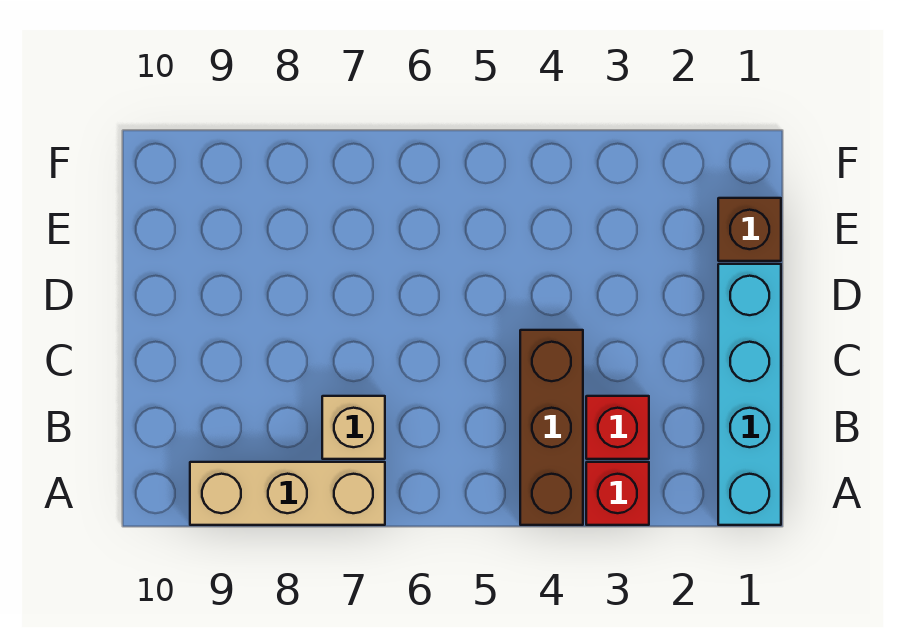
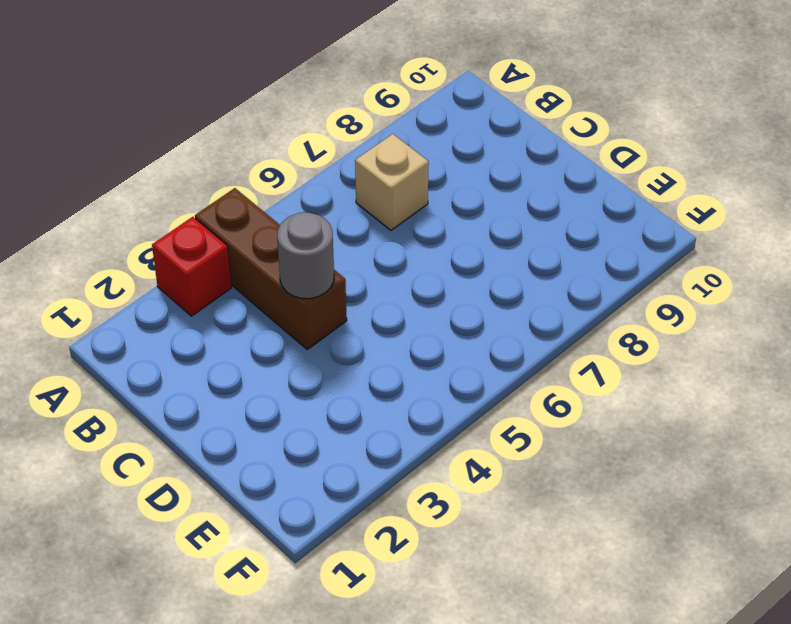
grey round brick C4 level 2 -> none
none -> cyan brick A1:D1 level 1
none -> tan brick A7:A9 level 1

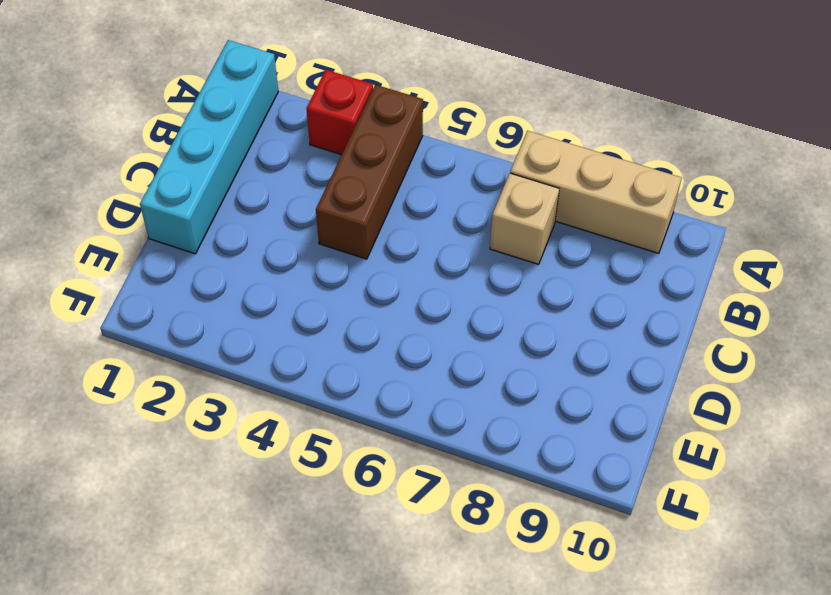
none -> red brick B3 level 1
none -> brown brick E1 level 1

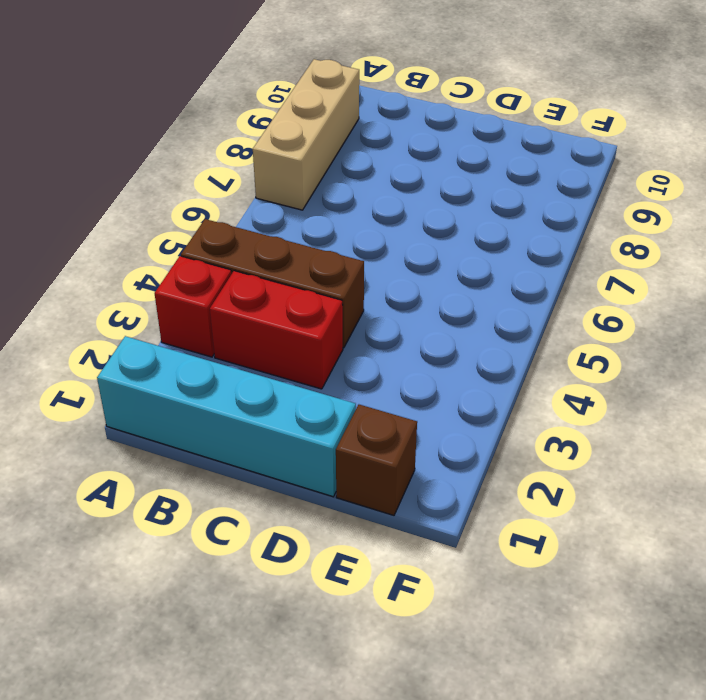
red brick B3:C3 level 1 -> red brick B3 level 1
none -> tan brick B7 level 1

